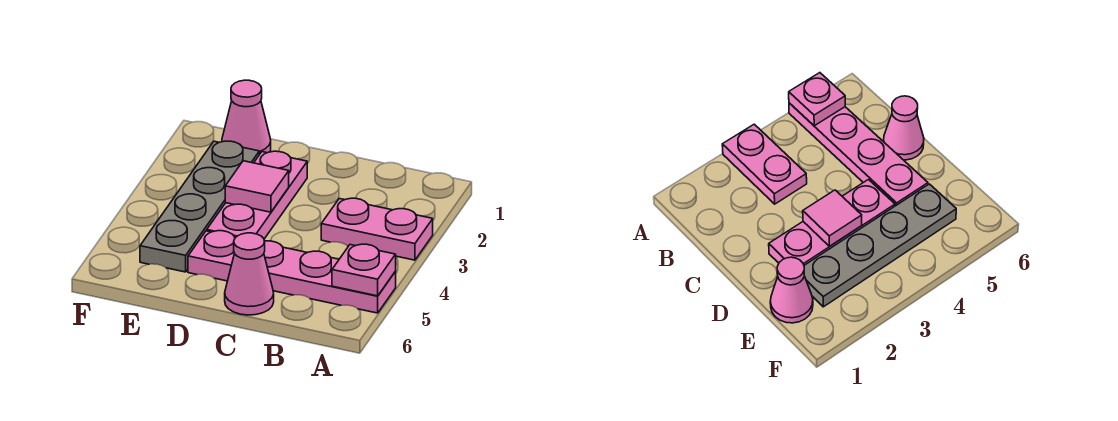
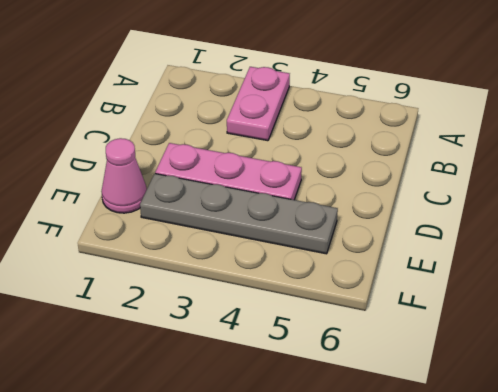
none -> pink plate A5:D5 level 1
none -> pink cone C6 level 1

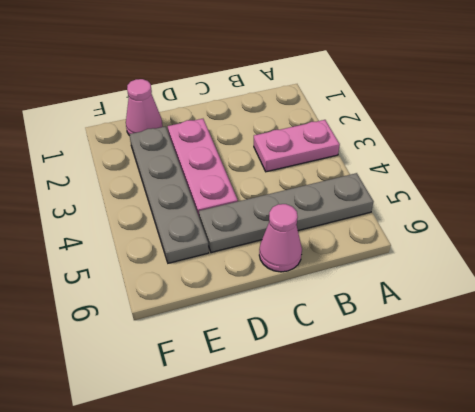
grey plate A5:D5 level 1 -> pink plate A5:D5 level 1
none -> pink plate A5 level 2
none -> pink tile D3 level 2

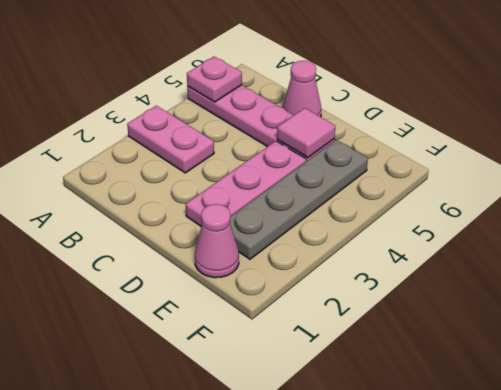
pink tile D5 level 2 -> pink tile D3 level 2

